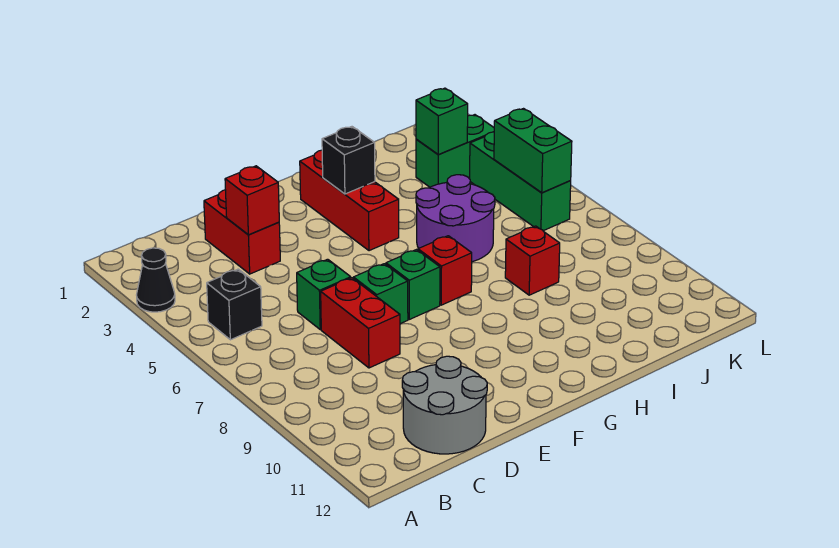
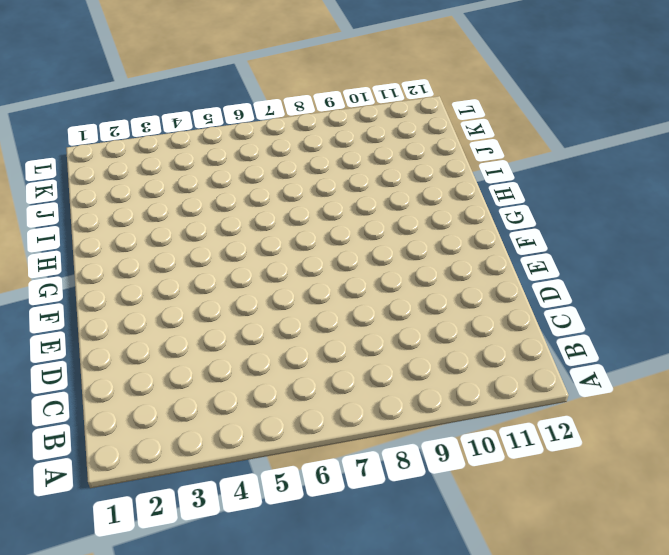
none -> black cone A3 level 1
none -> black brick B5 level 1
none -> grey round brick C11:D12 level 1

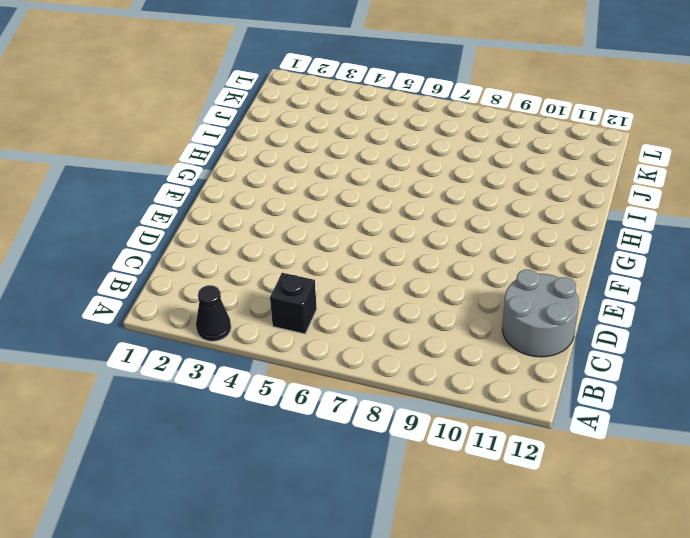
none -> red brick D2:D3 level 1
none -> green brick D6 level 1
none -> red brick D7:D8 level 1

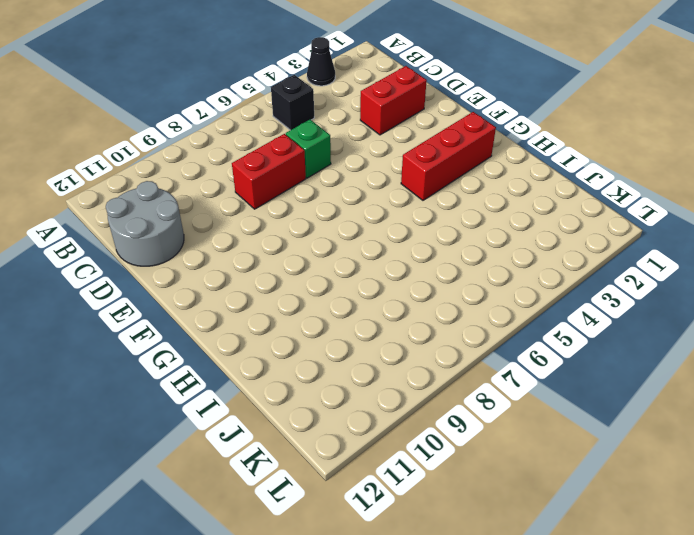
none -> green brick E7 level 1
none -> green brick F7 level 1
none -> red brick G7 level 1

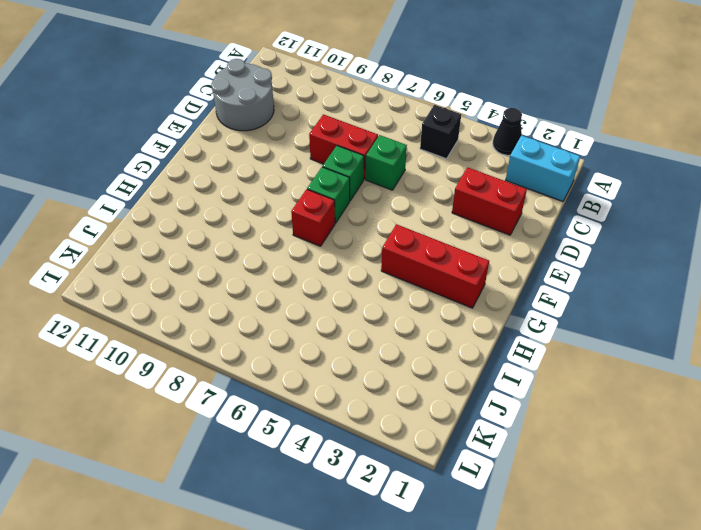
cyan brick B1:B2 level 1 -> none
none -> purple round brick H5:I6 level 1
none -> red brick I8 level 1
none -> green brick J3:K3 level 1

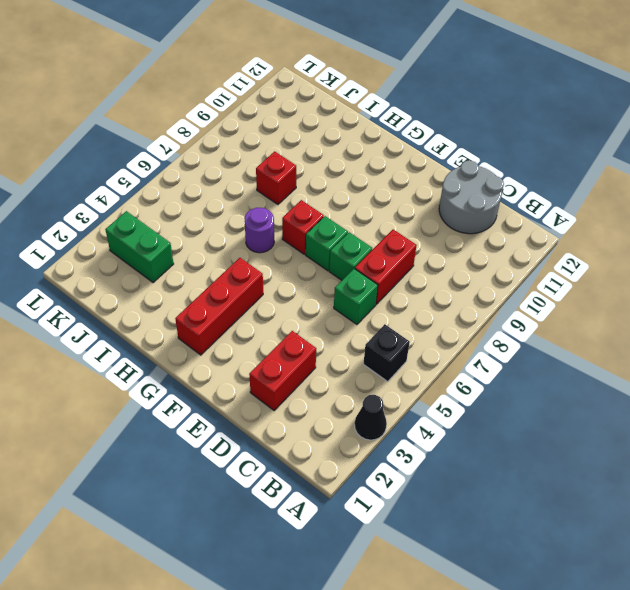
purple round brick H6 level 1 -> purple round brick H5:I6 level 1
none -> green brick K4:K6 level 1
none -> red brick D3 level 2
none -> black brick G3 level 2

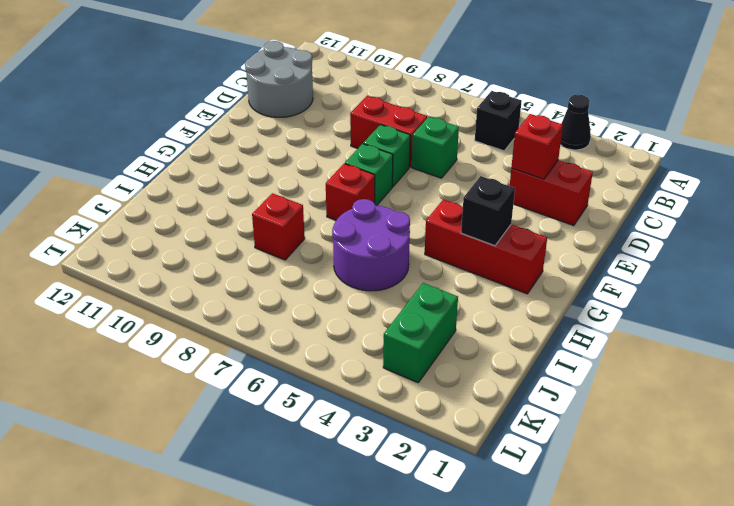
none -> green brick K4:K6 level 1
none -> green brick J3 level 2
none -> green brick K5:K6 level 2

